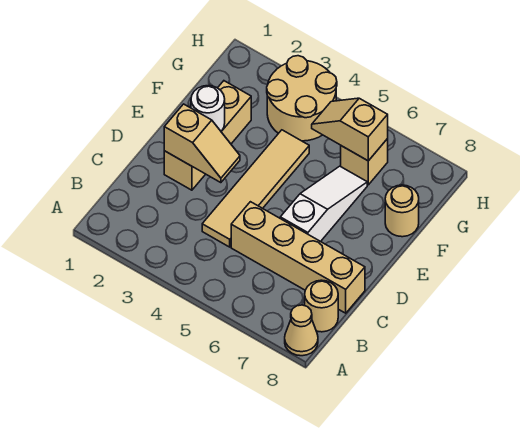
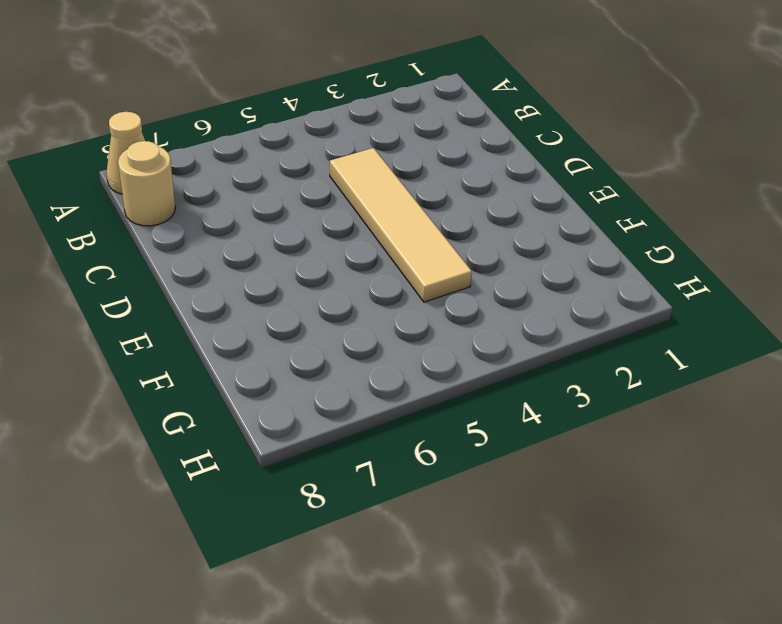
none -> tan brick C5:C8 level 1
none -> tan brick D2:F2 level 1
none -> white slope D6:F6 level 1 top D

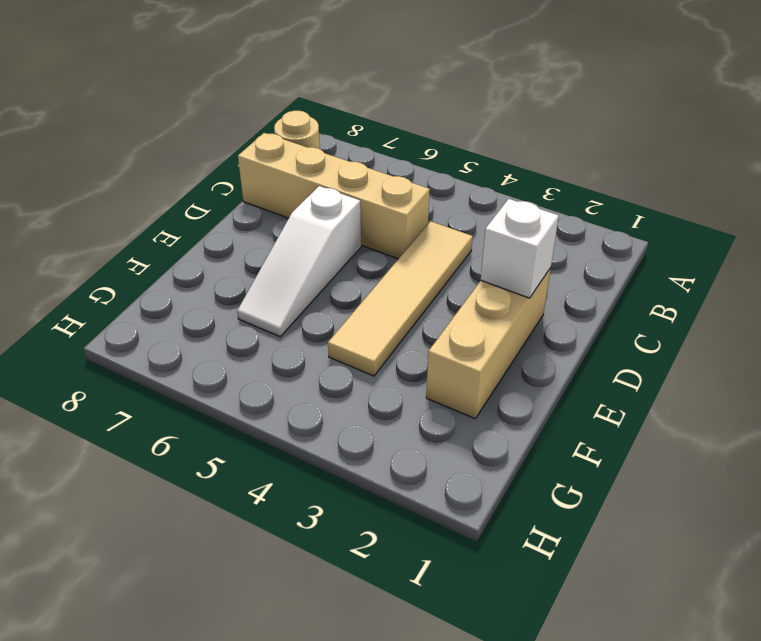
white brick D2 level 2 -> tan slope D2:D3 level 2 top 2
none -> tan cone A8 level 1
none -> tan round brick F8 level 1
none -> tan round brick G3:H4 level 1

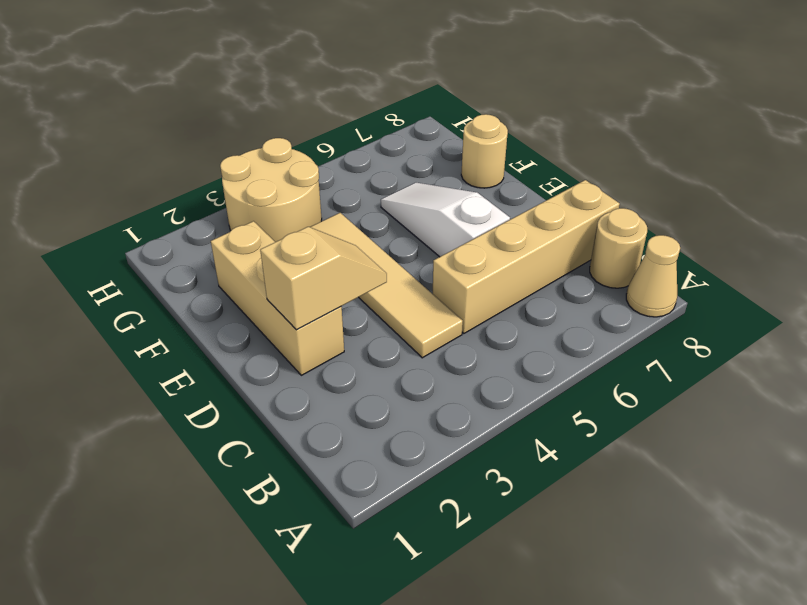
none -> tan brick G6 level 1
none -> white round brick E2 level 2
none -> tan slope G5:G6 level 2 top 6

